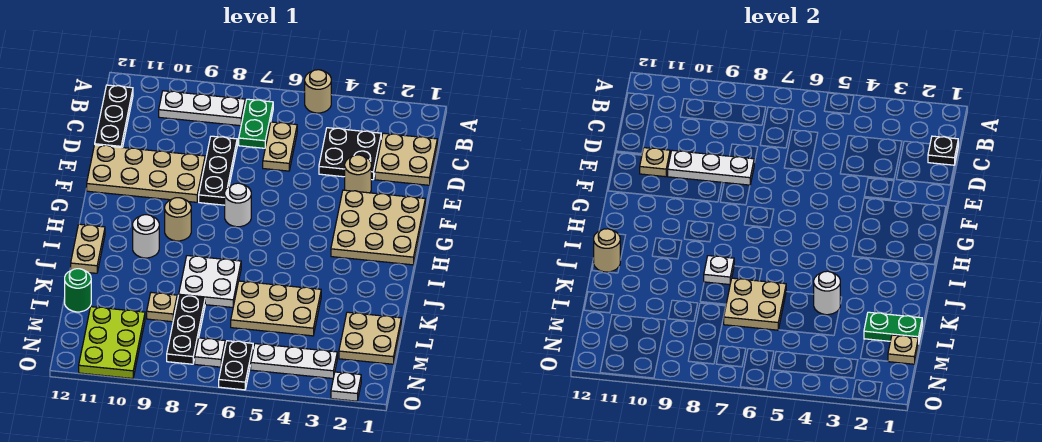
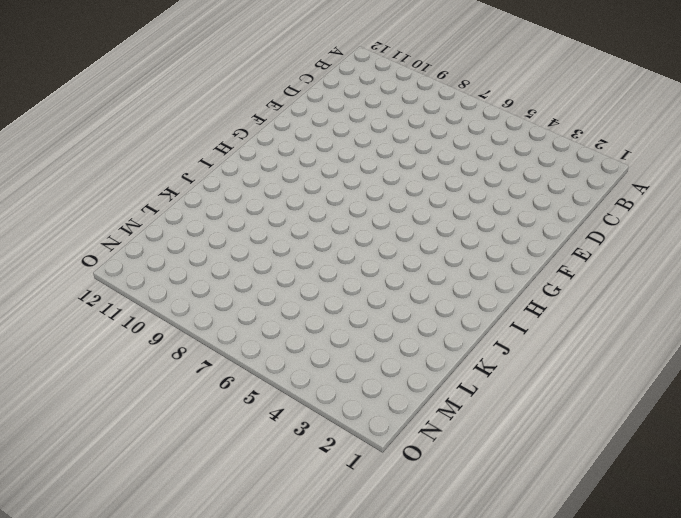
none -> tan round brick A5 level 1
none -> green plate B7:C7 level 1
none -> white plate B8:B10 level 1
none -> black plate B12:D12 level 1

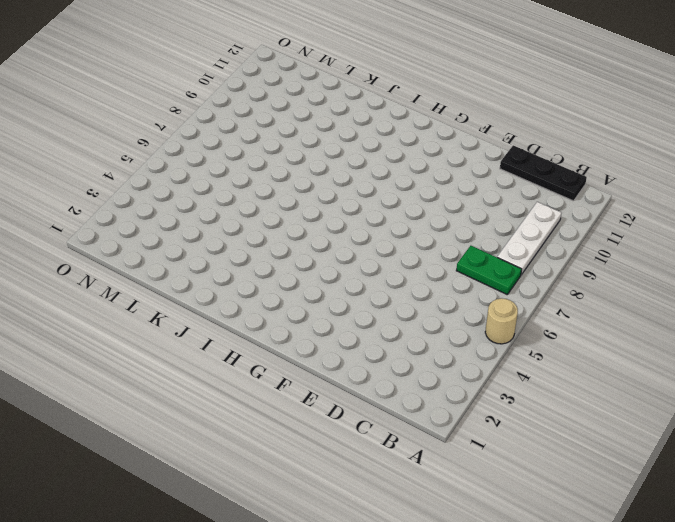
none -> tan plate C1:D2 level 1
none -> black plate C3:D4 level 1
none -> tan plate C6:D6 level 1
none -> black plate D8:F8 level 1

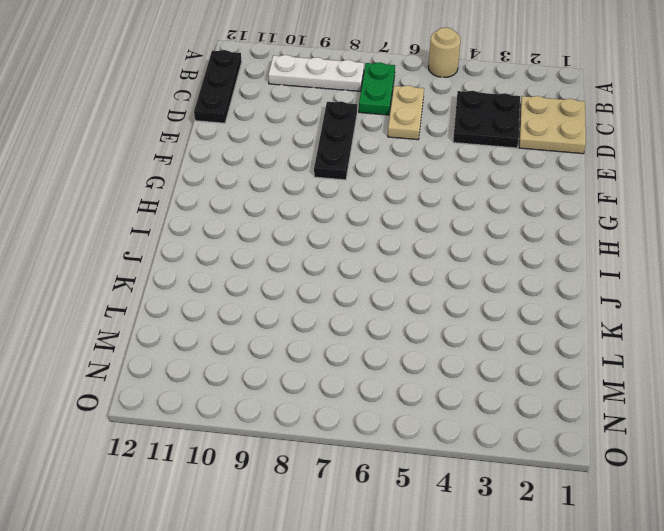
none -> tan round brick E3 level 1
none -> tan plate E9:F12 level 1
none -> tan plate F1:H3 level 1
none -> white round brick G7 level 1

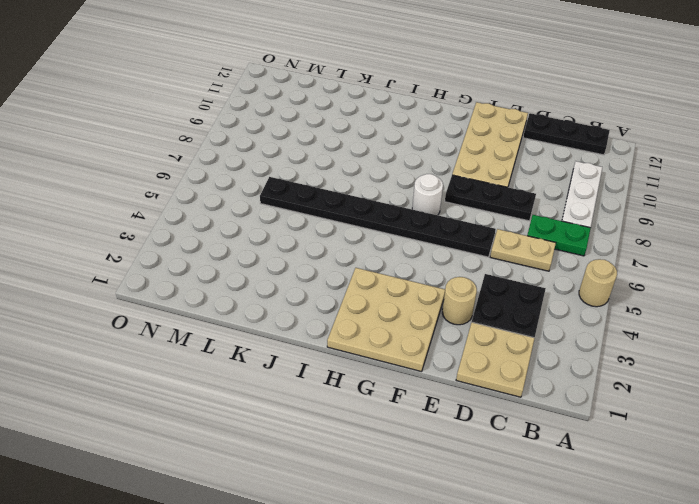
black plate E6:L6 level 1 -> tan plate K4:L6 level 1
none -> tan round brick H9 level 1
none -> white round brick I10 level 1
none -> tan plate I12:J12 level 1
none -> white plate J7:K8 level 1

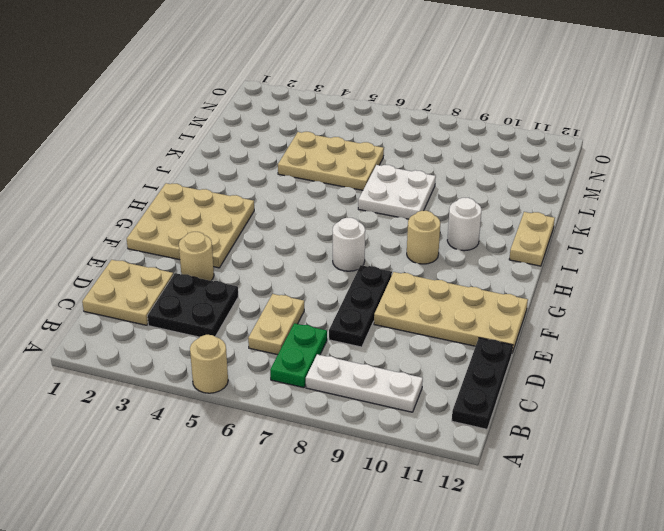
none -> tan plate L1:M2 level 1
none -> black plate L8:N8 level 1
none -> tan plate L9 level 1
none -> green round brick L12 level 1

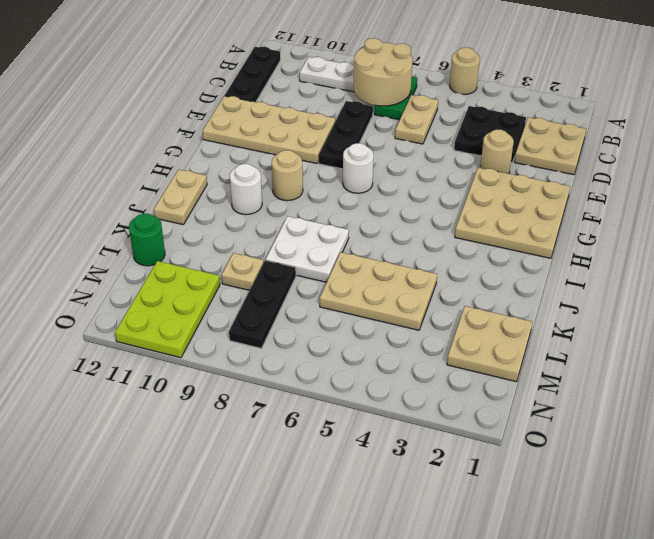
tan round brick B7:C8 level 2 -> none
none -> white plate N3:N5 level 1
none -> black plate N6:O6 level 1
none -> white plate N7 level 1
none -> white plate O2 level 1

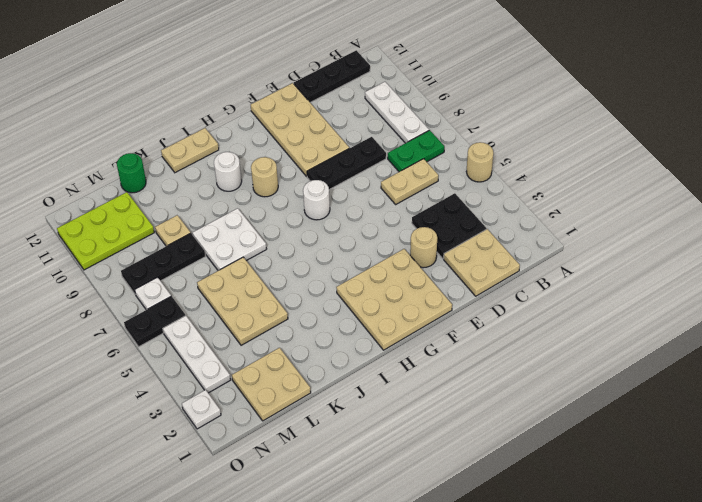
none -> black plate C1 level 2
none -> white plate E8:E10 level 2
none -> tan plate E11 level 2
none -> white plate J8 level 2

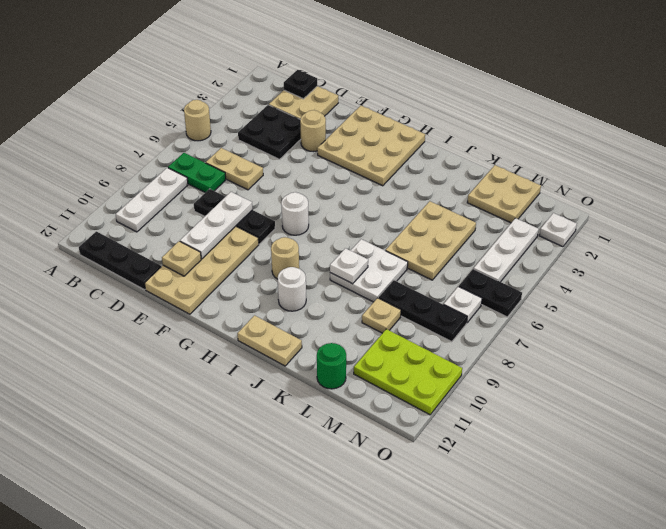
none -> tan round brick J12 level 2
none -> white round brick K4 level 2
none -> tan plate K6:L7 level 2
none -> green plate L1:L2 level 2

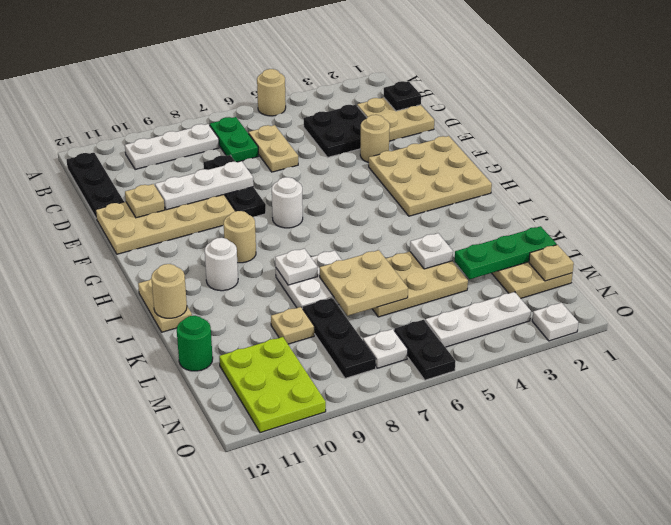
white plate K4 level 2 -> white round brick K4 level 2
green plate L1:L3 level 2 -> green plate L1:L2 level 2

